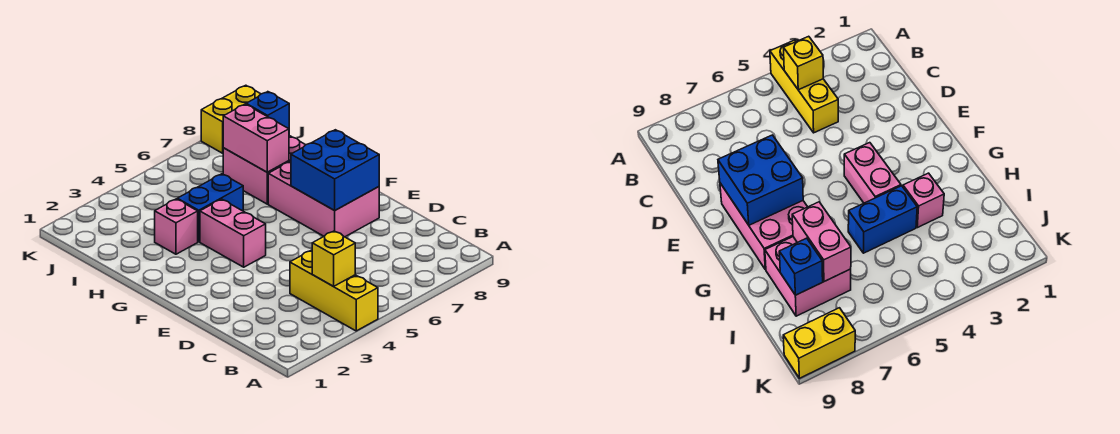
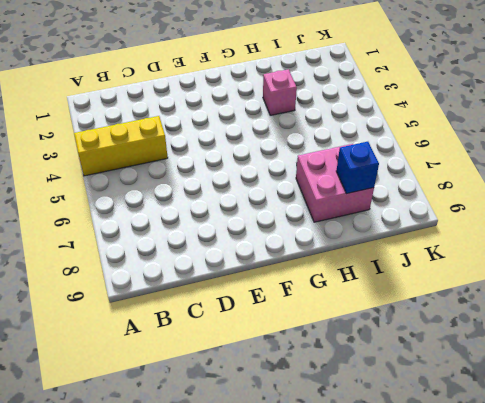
none -> pink brick E7:G8 level 1
none -> pink brick F4:G4 level 1

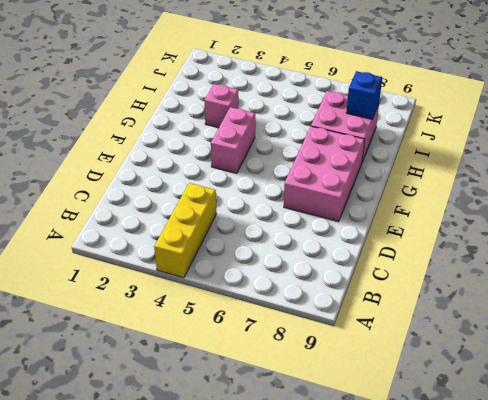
none -> blue brick H4:H5 level 1
none -> yellow brick K8:K9 level 1

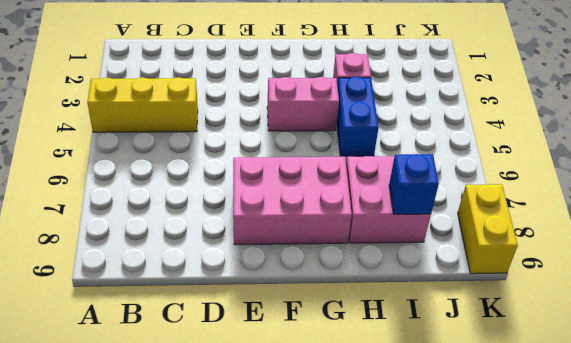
none -> yellow brick B4 level 2
none -> blue brick E7:F8 level 2

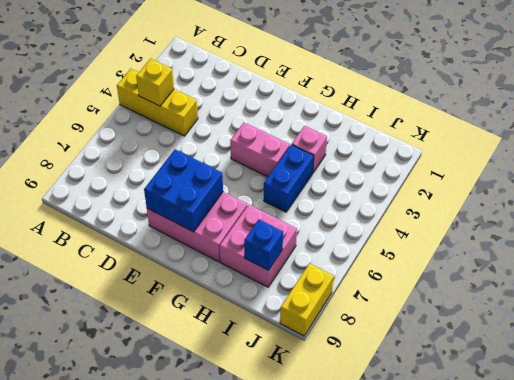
none -> pink brick H7:I7 level 2

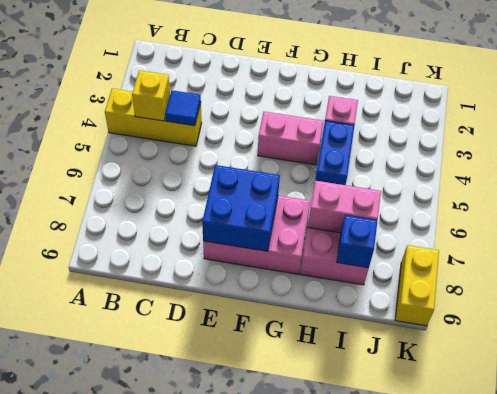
blue tile C4 level 2 -> none

